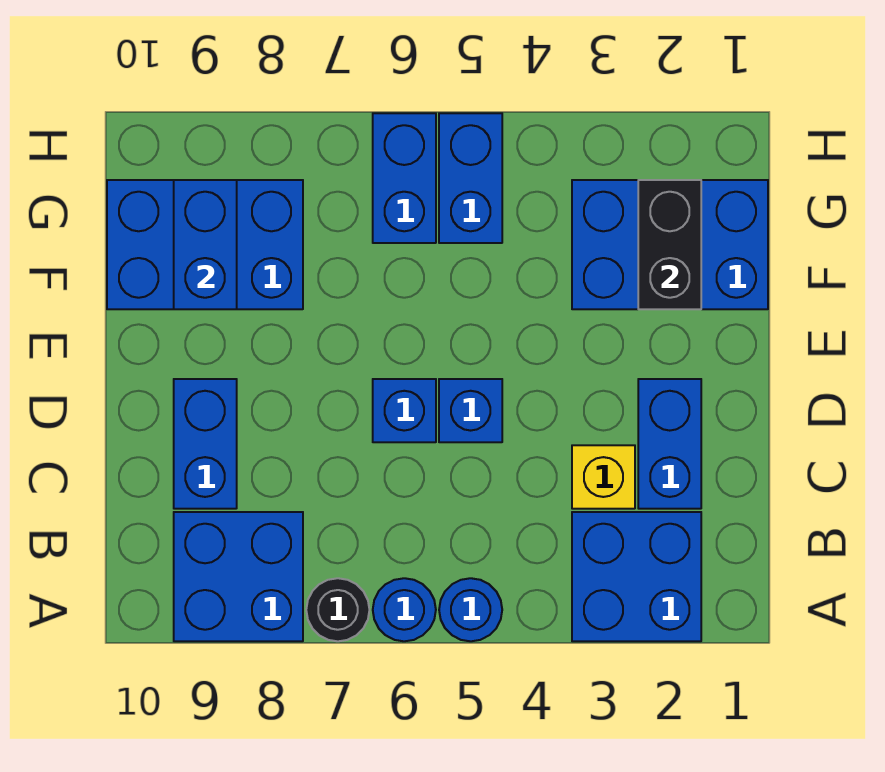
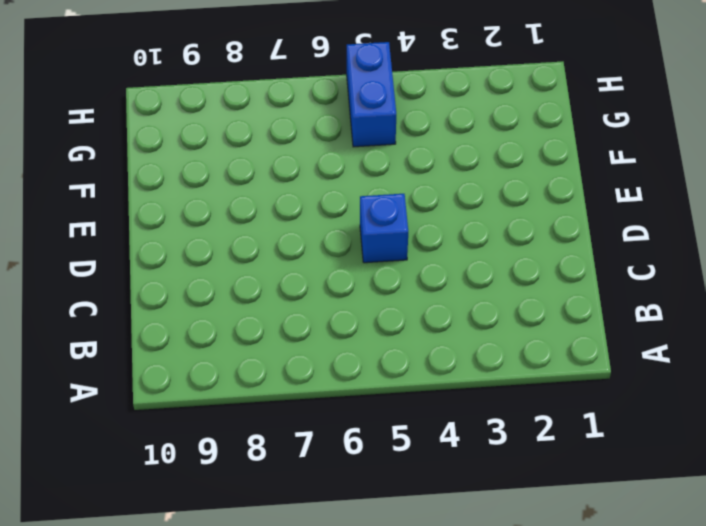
none -> blue brick A2:B3 level 1
none -> blue round brick A5 level 1
none -> blue round brick A6 level 1

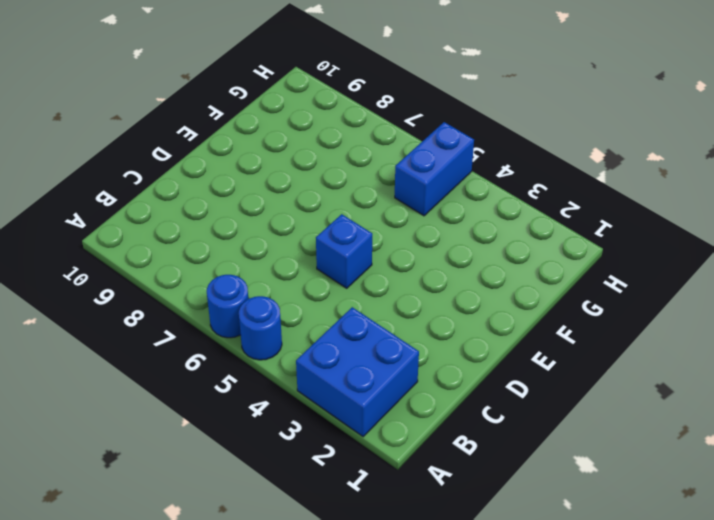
none -> black round brick A7 level 1
none -> blue brick A8:B9 level 1
none -> blue brick C2:D2 level 1

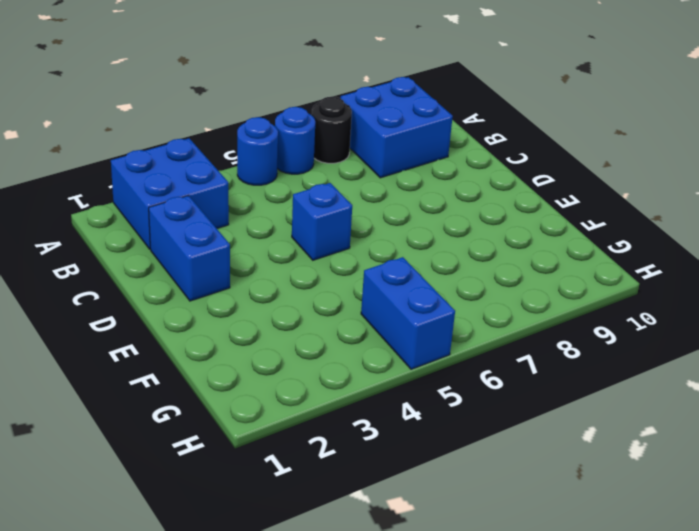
none -> yellow brick C3 level 1
none -> blue brick C9:D9 level 1
none -> blue brick D6 level 1

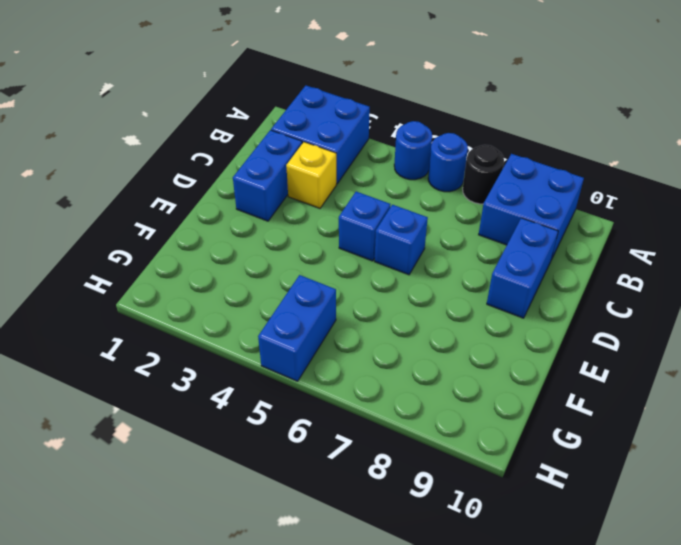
none -> blue brick F1:G3 level 1
none -> blue brick F8:G10 level 1
none -> blue brick G6:H6 level 1

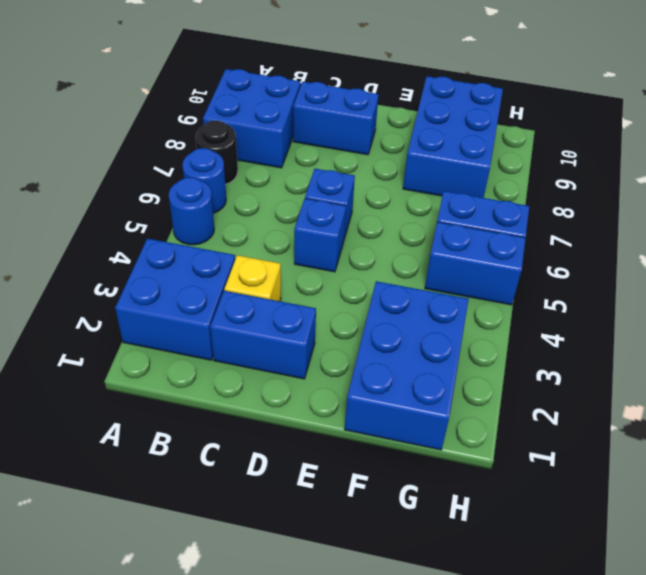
none -> black brick F2:G2 level 2
none -> blue brick F9:G9 level 2

